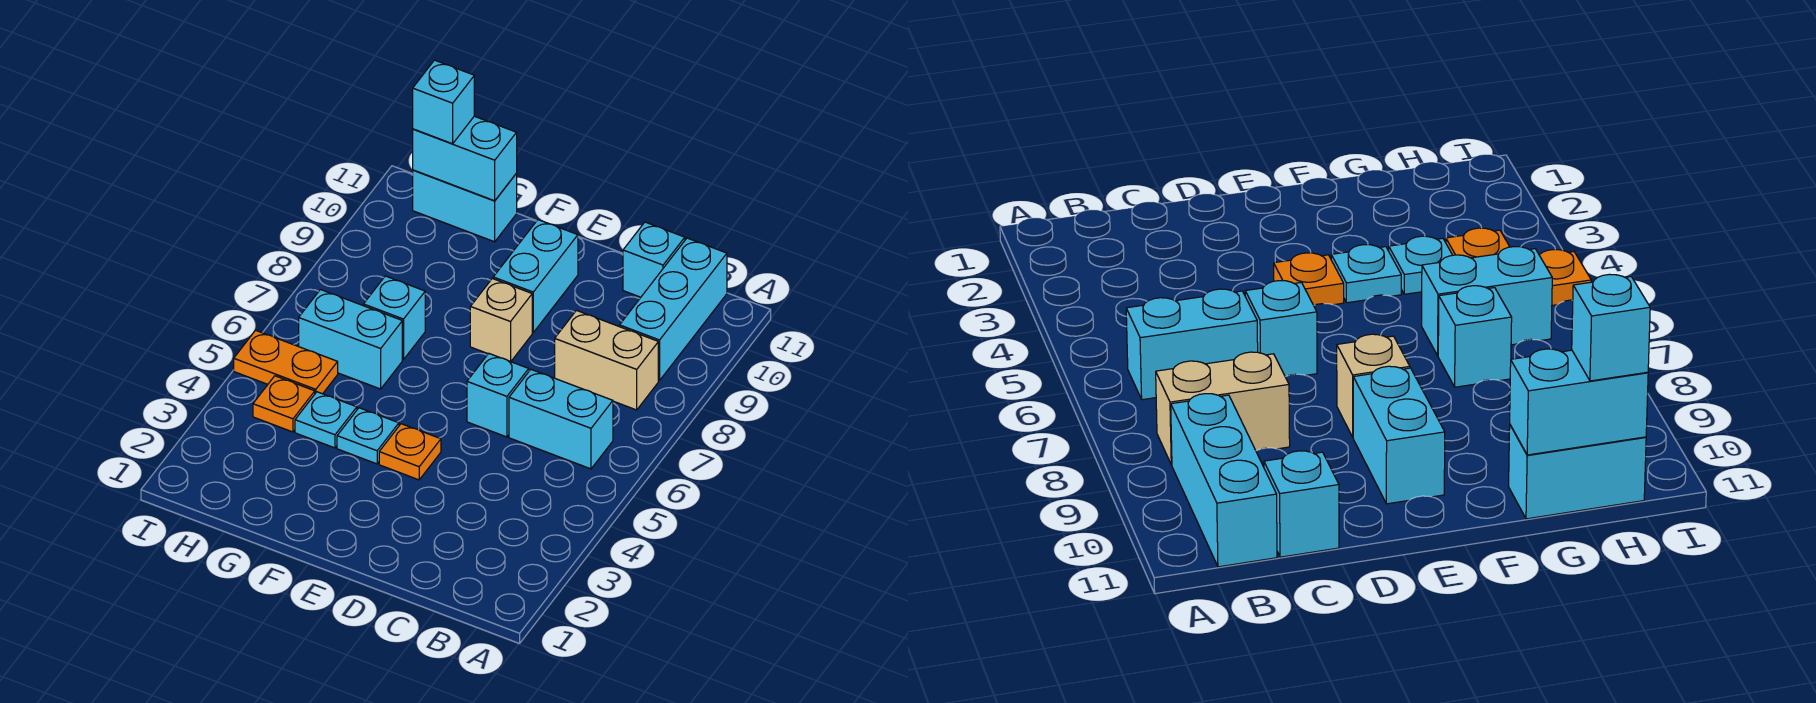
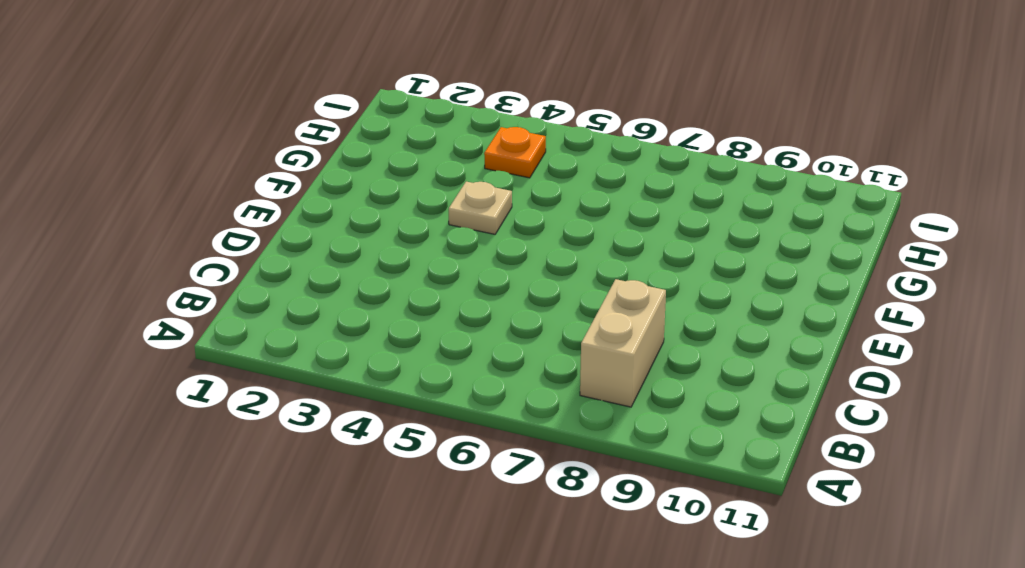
tan plate F4 level 1 -> cyan plate F4 level 1
none -> cyan brick B6:C6 level 1
none -> cyan brick B9:B11 level 1
none -> cyan brick C11 level 1

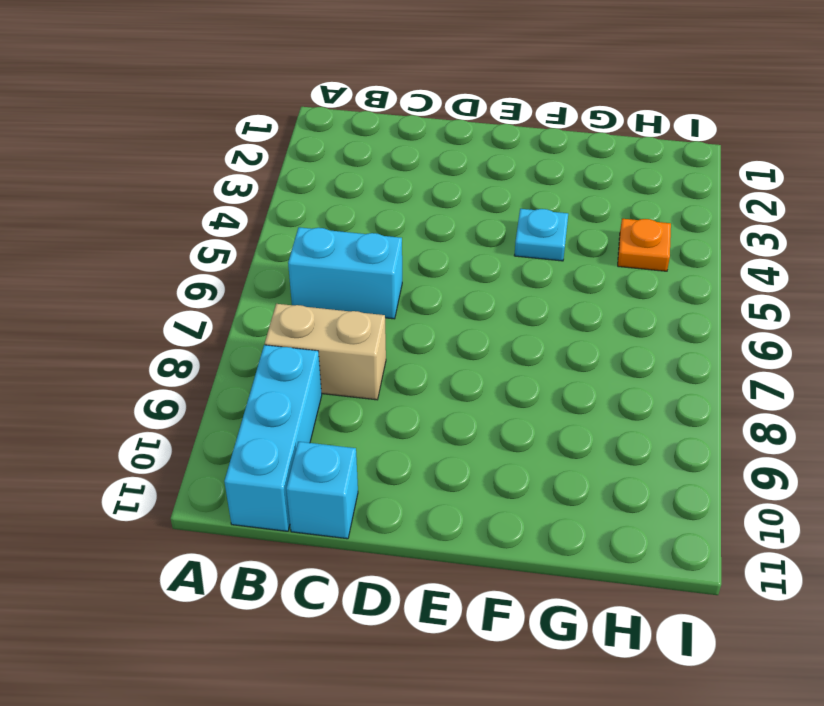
none -> cyan brick D6 level 1
none -> orange plate E4 level 1
none -> tan brick E8 level 1

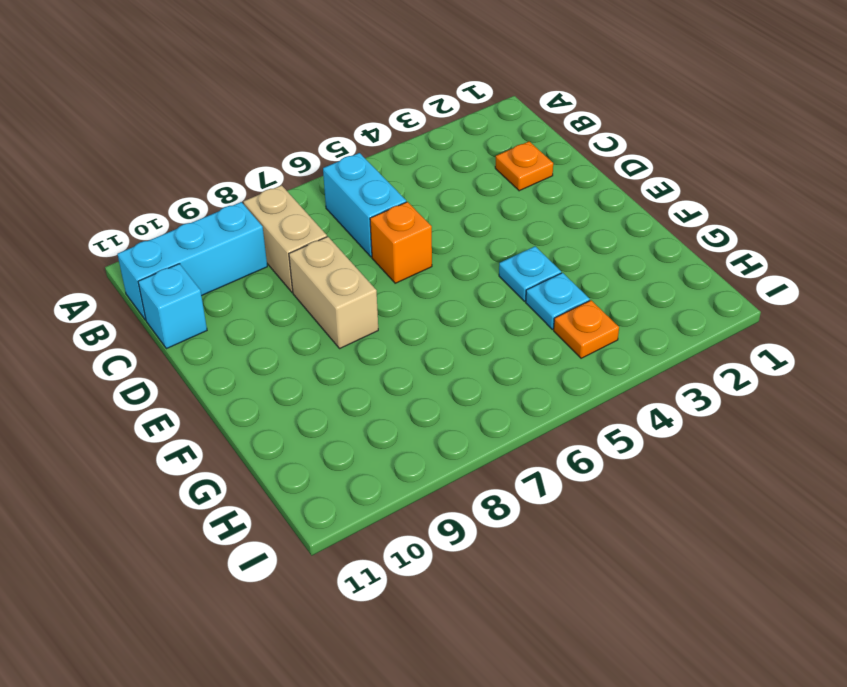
orange plate C2 level 1 -> orange plate E4 level 1
orange brick D6 level 1 -> cyan brick D6 level 1
tan brick D8:E8 level 1 -> tan brick E8 level 1
none -> cyan brick E9:E10 level 1
none -> cyan brick G6:H6 level 1
none -> cyan brick G7 level 1

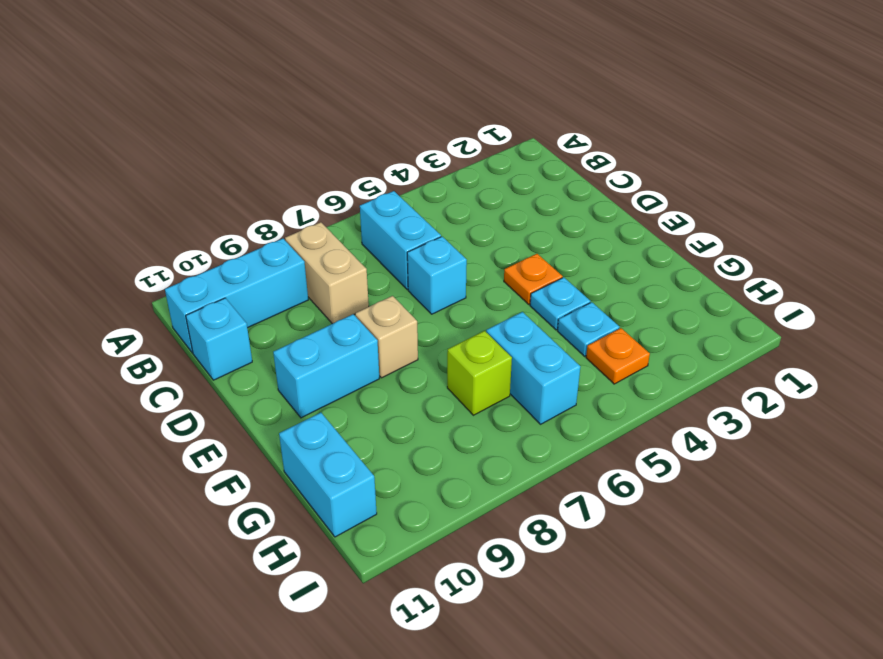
lime brick G7 level 1 -> cyan brick G7 level 1
none -> orange plate H5:I5 level 1
none -> cyan brick G11:H11 level 2
none -> cyan brick H11 level 3

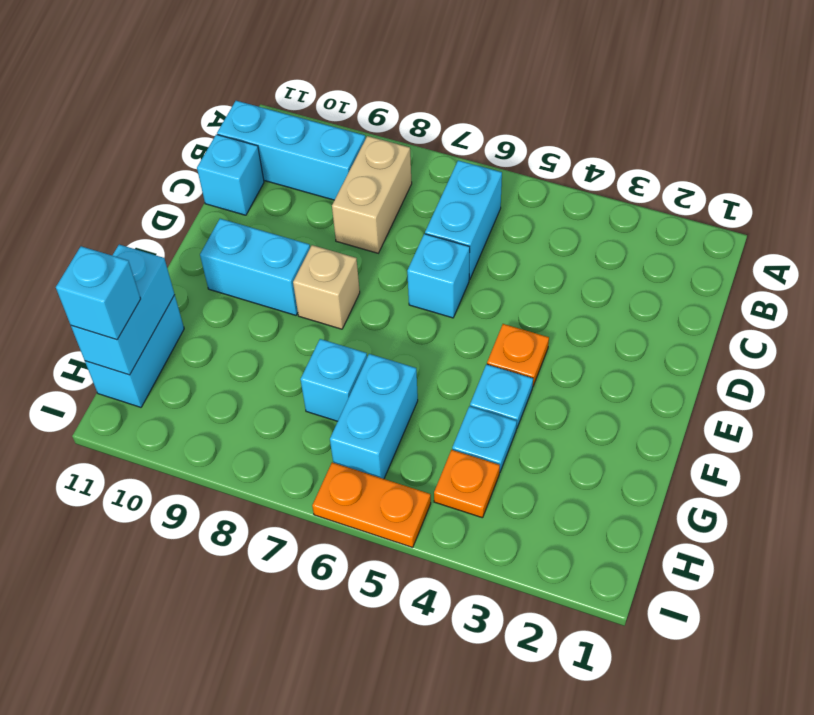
orange plate I5:I6 level 1 -> orange plate H5:I5 level 1

